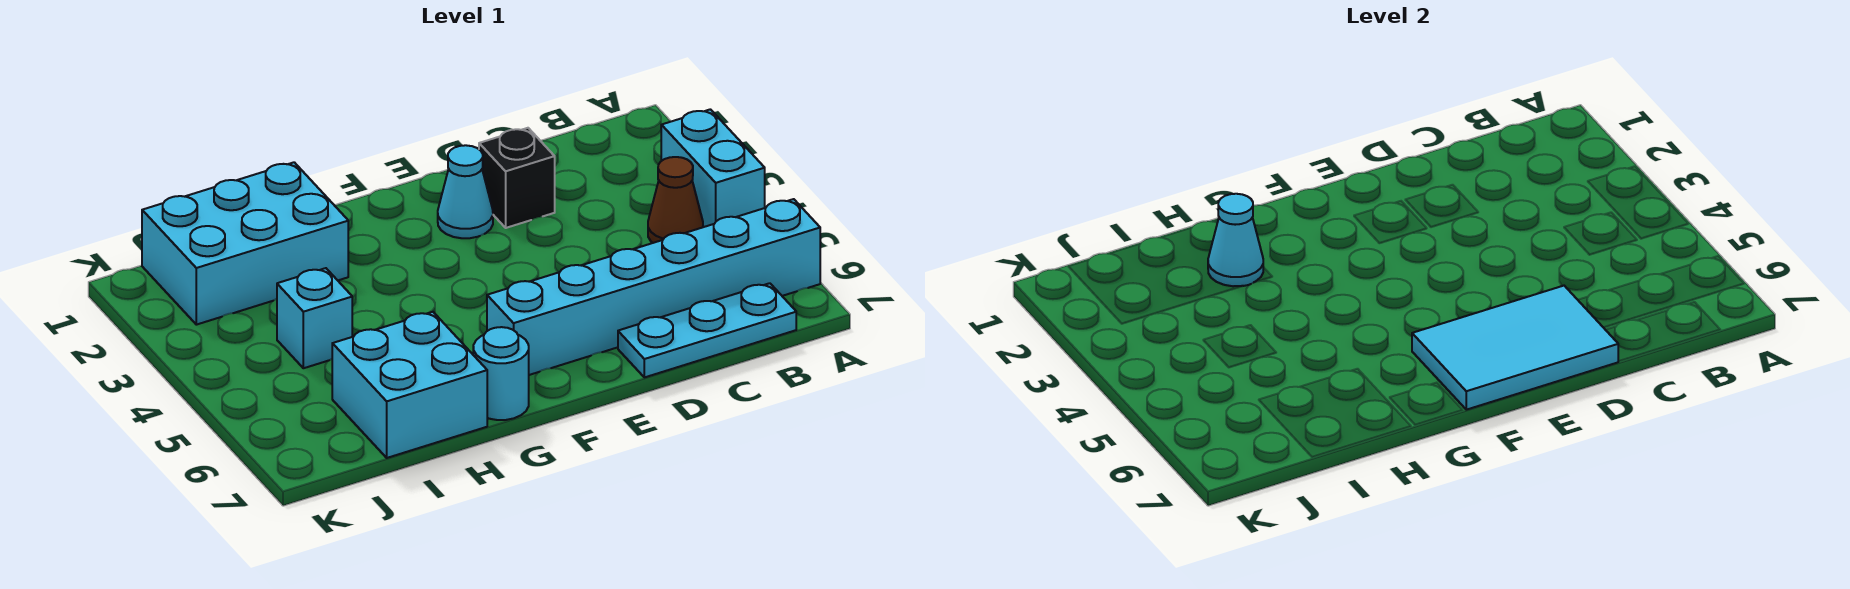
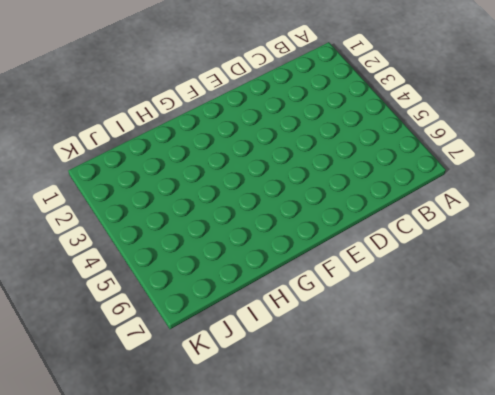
none -> cyan brick A3:A4 level 1
none -> cyan brick A6:F6 level 1
none -> brown cone B4 level 1

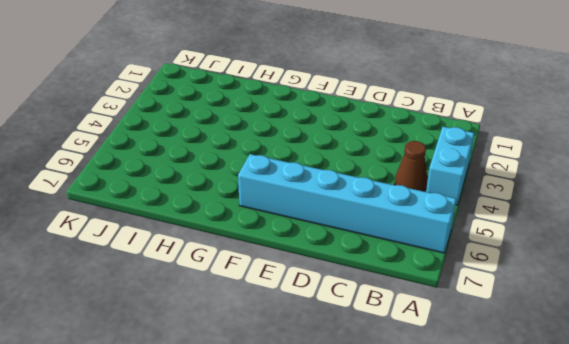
none -> cyan plate B7:D7 level 1
none -> black brick D2 level 1
none -> cyan cone E2 level 1

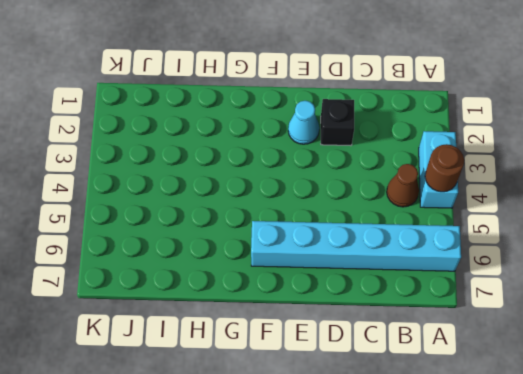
brown round brick A4 level 2 -> none
none -> cyan plate B7:D7 level 1
none -> cyan round brick G7 level 1
none -> cyan brick H1:J2 level 1

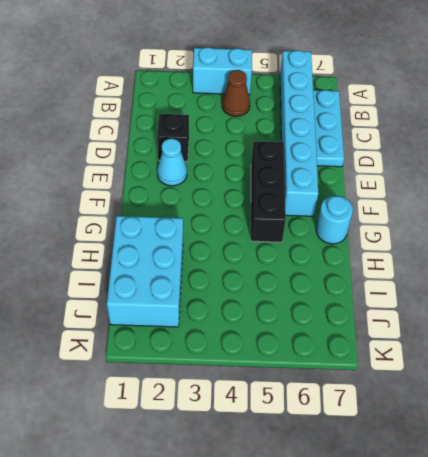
black brick E5:G5 level 1 -> none
none -> cyan brick H6:I7 level 1
none -> cyan brick I4 level 1
none -> cyan tile D6:F7 level 2

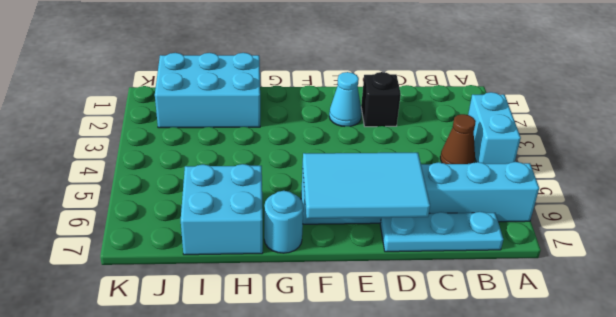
none -> cyan brick I4 level 1
none -> cyan cone H2 level 2

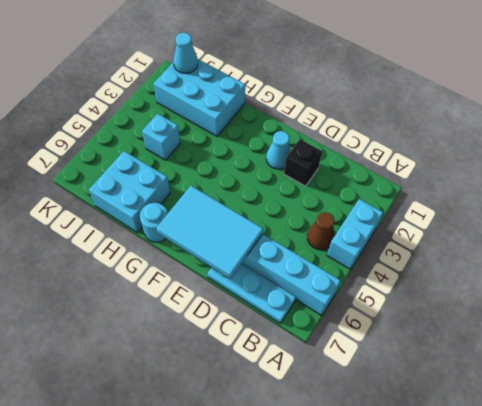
cyan cone J1 level 2 -> cyan cone H2 level 2

